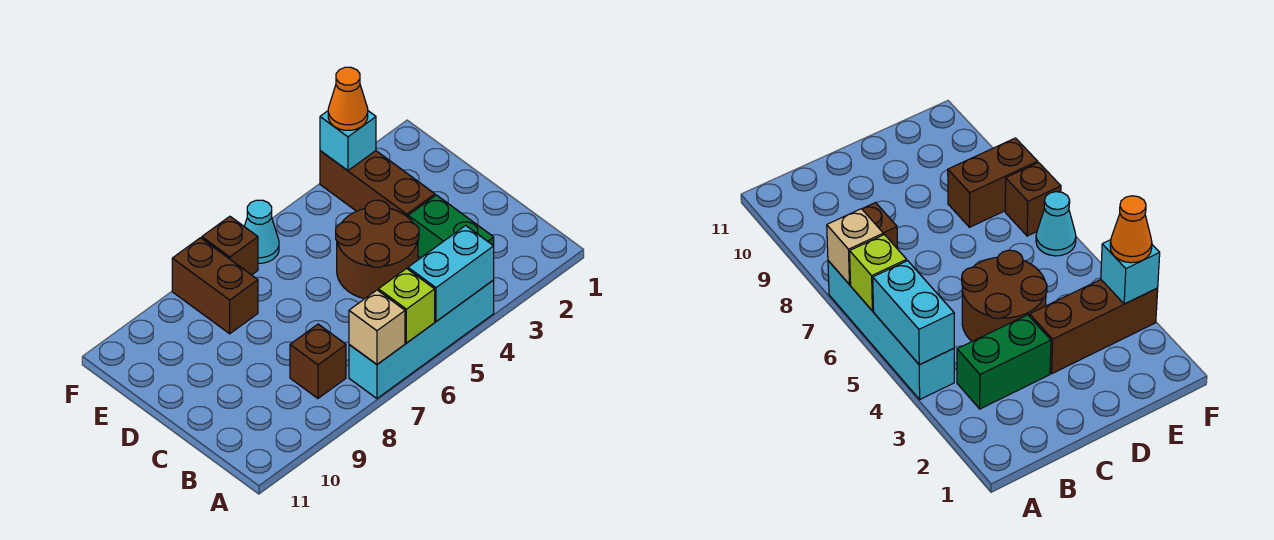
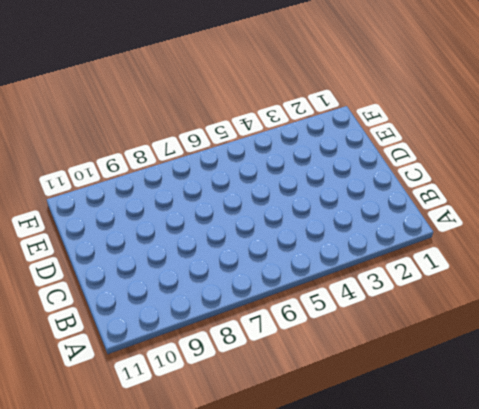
none -> cyan brick A4:A7 level 1
none -> green brick B3:C3 level 1
none -> brown brick B8 level 1

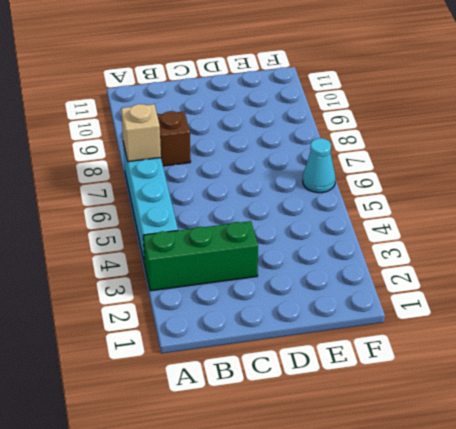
green brick A3:C3 level 1 -> green brick B3:C3 level 1
none -> brown round brick C4:D5 level 1
none -> brown brick D3:F3 level 1
none -> brown brick E8:F8 level 1

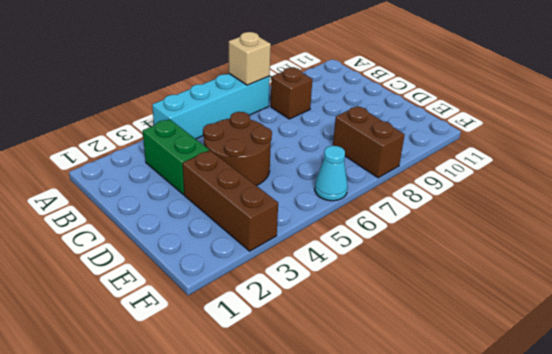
none -> brown brick F7 level 1
none -> cyan brick A4:A5 level 2
none -> lime brick A6 level 2

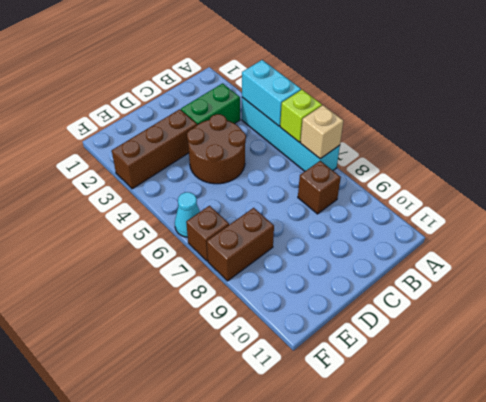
none -> cyan brick F3 level 2
none -> orange cone F3 level 3

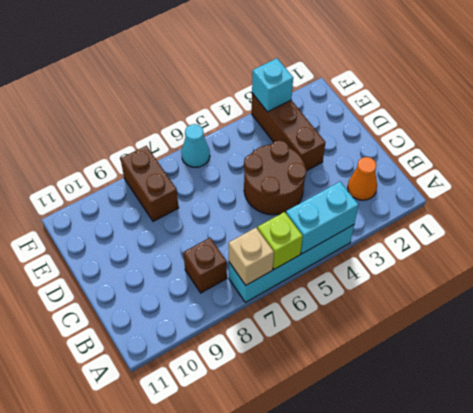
orange cone B2 level 1 -> orange cone F3 level 3
none -> green brick B3:C3 level 1
none -> brown brick F7 level 1

